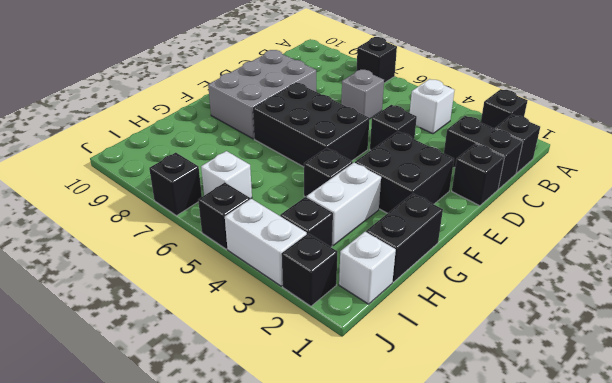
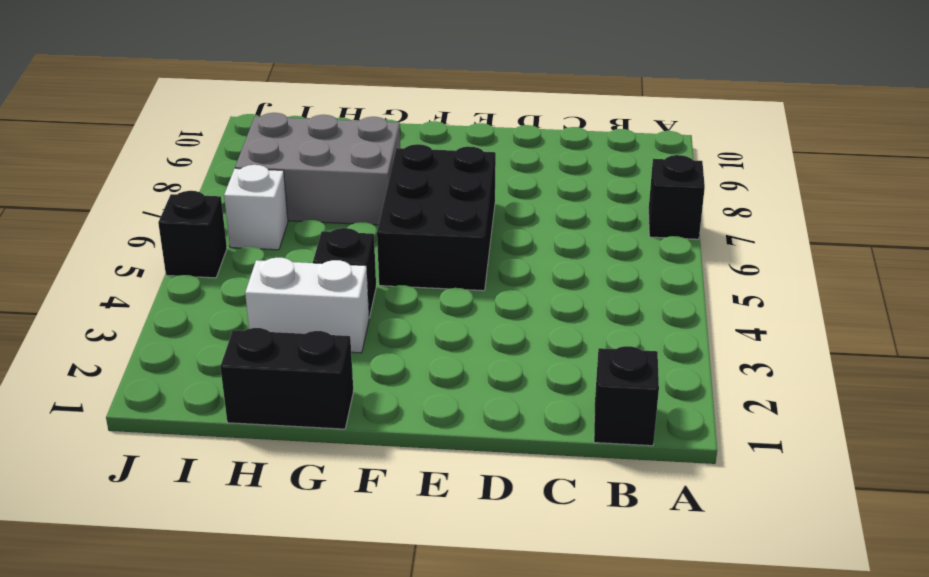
grey brick G7:I8 level 1 -> grey brick D8:F9 level 1
none -> black brick A2 level 1
none -> white brick B4 level 1
none -> black brick C1:C2 level 1

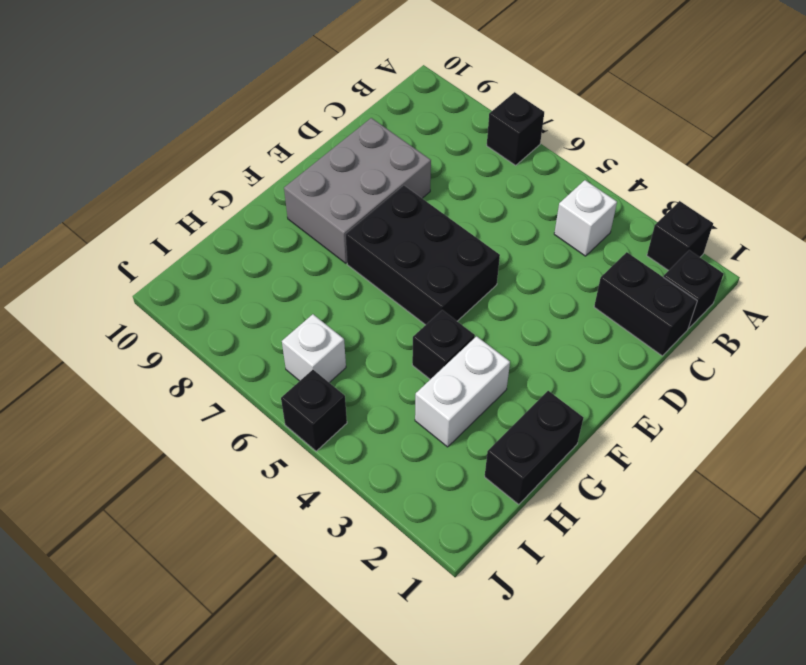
none -> grey brick C6 level 1
none -> black brick D1 level 1
none -> black brick D4 level 1

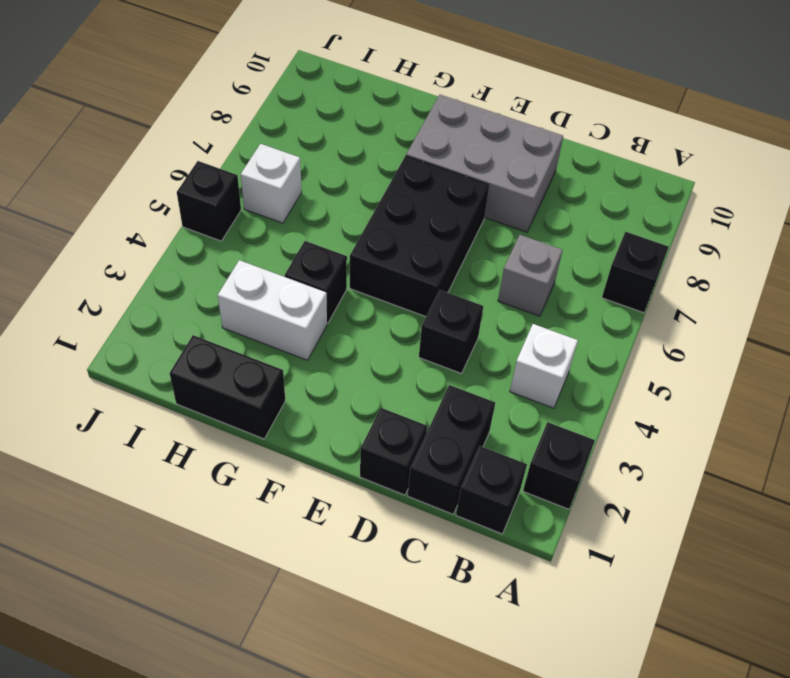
none -> black brick E2:F3 level 1
none -> white brick I1 level 1
none -> black brick I3 level 1

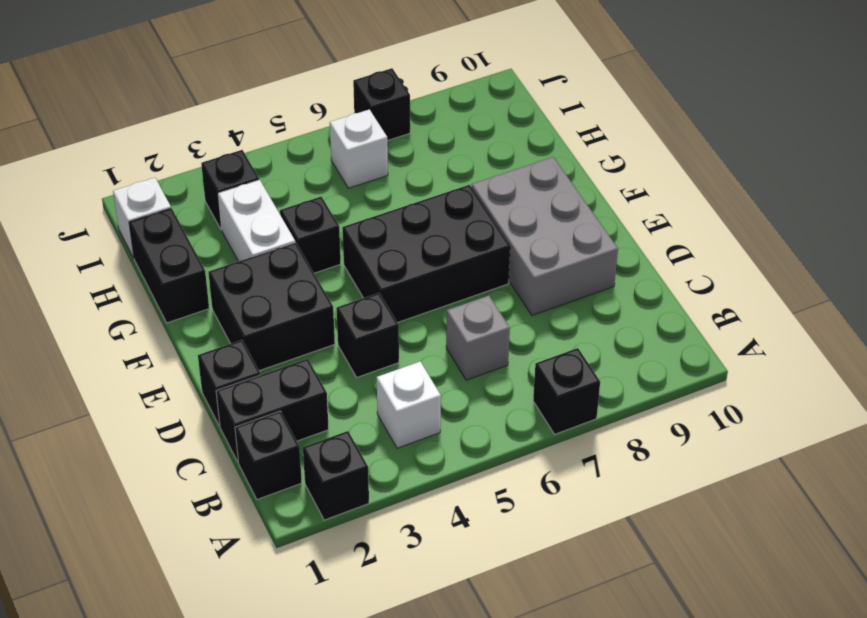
none -> black brick J2 level 1
none -> white brick J3:J4 level 1
none -> black brick J5 level 1

